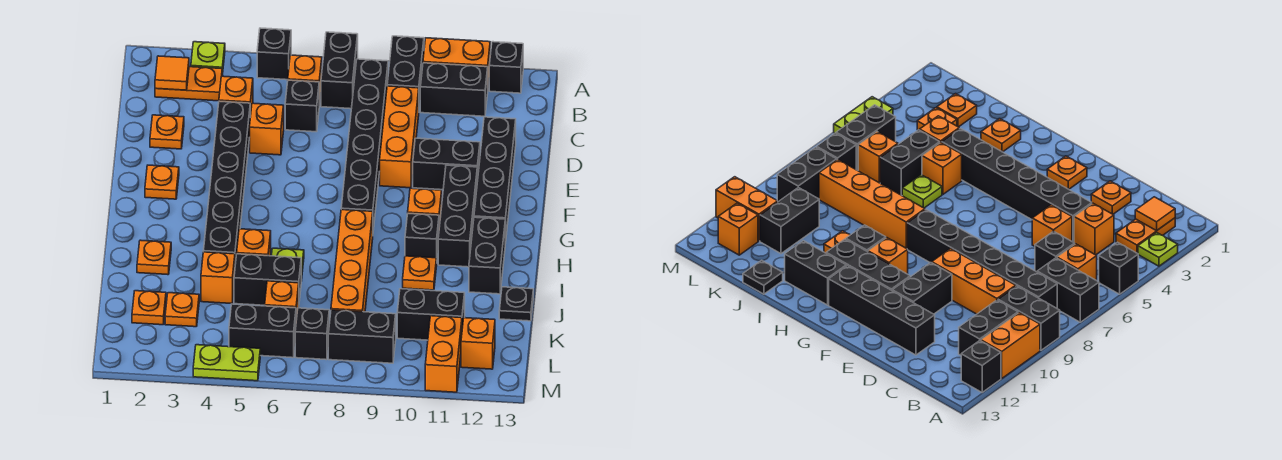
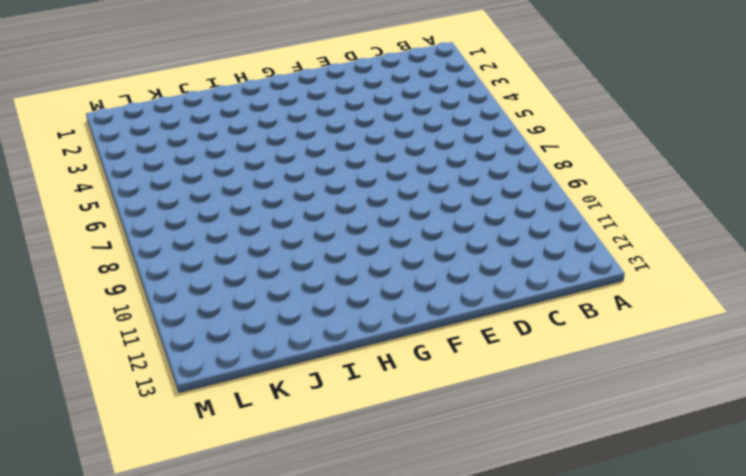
none -> lime plate A3 level 1
none -> black brick A5 level 1
none -> black brick A7:B7 level 1
none -> black brick A9:B9 level 1

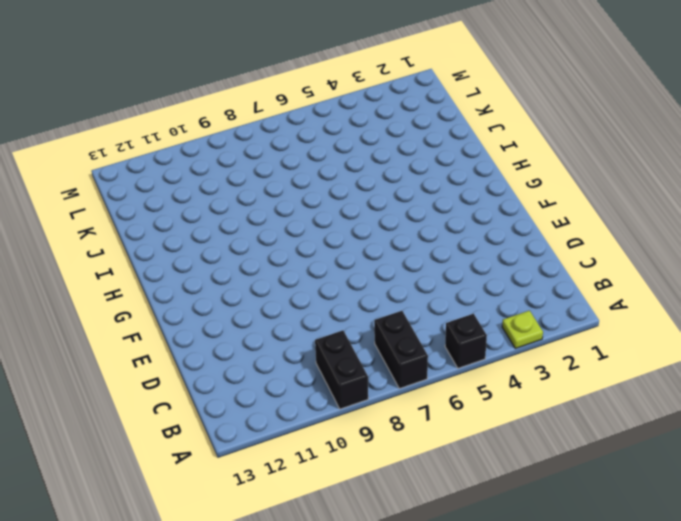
none -> orange brick A10:A11 level 1
none -> black brick A12 level 1
none -> orange plate B2:B3 level 1
none -> orange brick B6 level 1

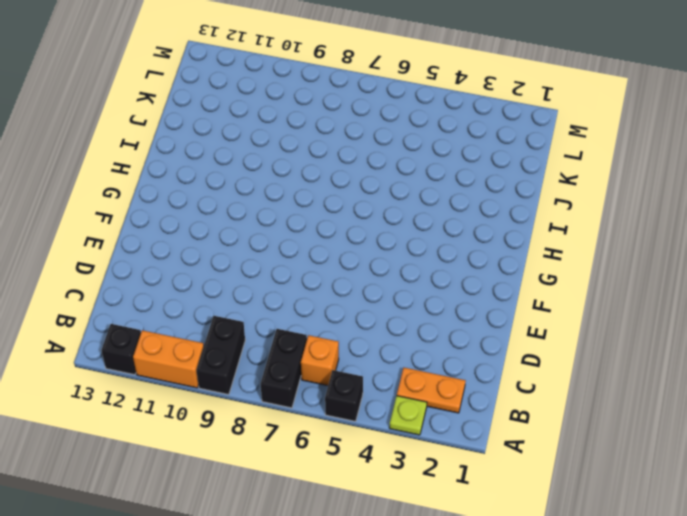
none -> black brick B8:G8 level 1
none -> black brick B10:B11 level 1
none -> orange brick C4 level 1
none -> black brick C6 level 1

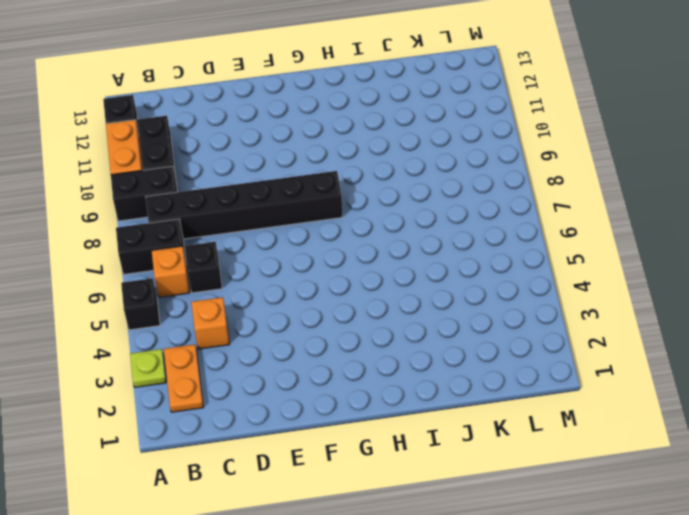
none -> orange brick C9:E9 level 1
none -> orange plate D2 level 1
none -> black brick D4:I4 level 1
none -> orange brick D5 level 1

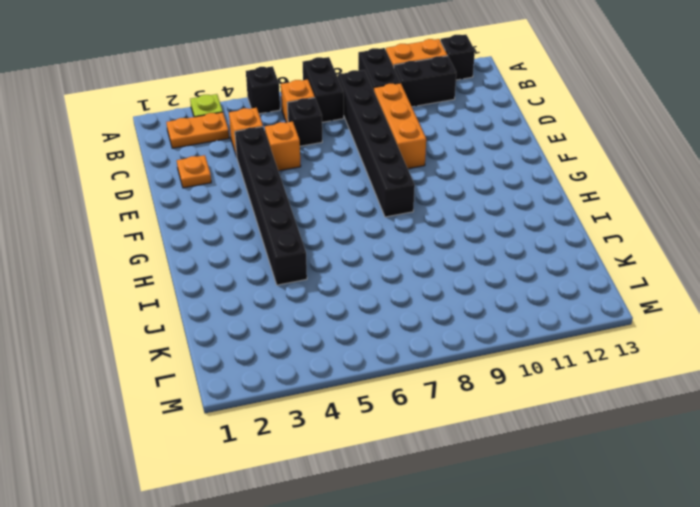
none -> black brick D12:G12 level 1
none -> black brick E10:E11 level 1
none -> orange plate F2 level 1
none -> black brick F11:H11 level 1

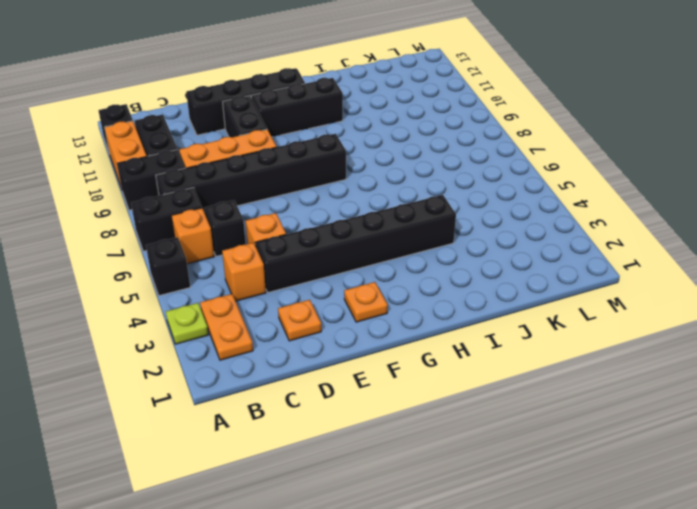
none -> orange brick G10 level 1
none -> orange brick H8:K8 level 1
none -> black brick H10 level 1
none -> black brick H12:I12 level 1

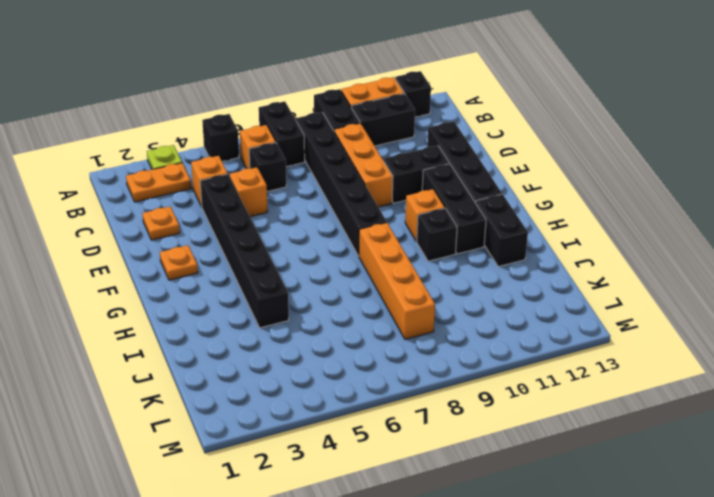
none -> orange plate I2 level 1
none -> orange brick I5 level 1
none -> lime plate I6 level 1
none -> orange plate I10 level 1

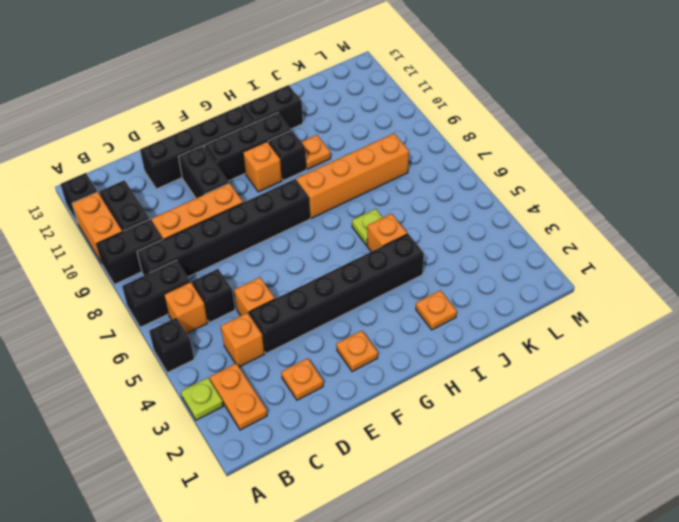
none -> orange brick J4 level 1
none -> black brick J5:J6 level 1
none -> black plate J13 level 1
none -> orange plate K2 level 1

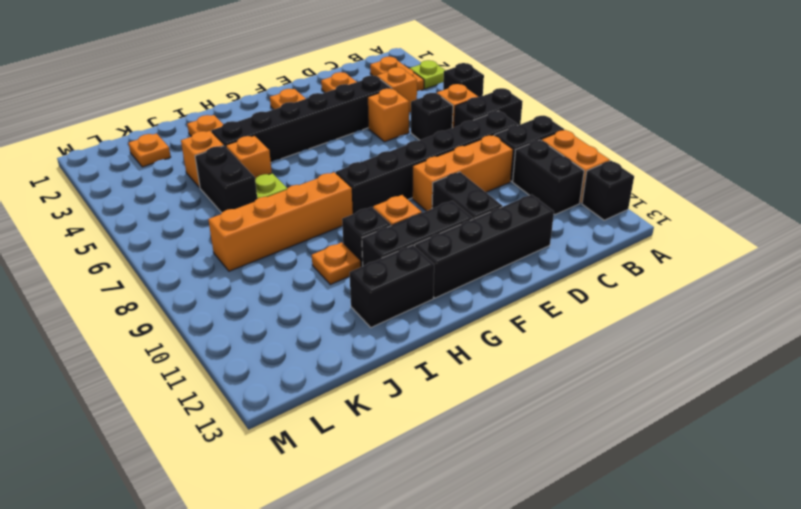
none -> black plate J13 level 1
none -> orange plate K3 level 1
none -> orange brick K6 level 1
none -> black brick K10:K11 level 1

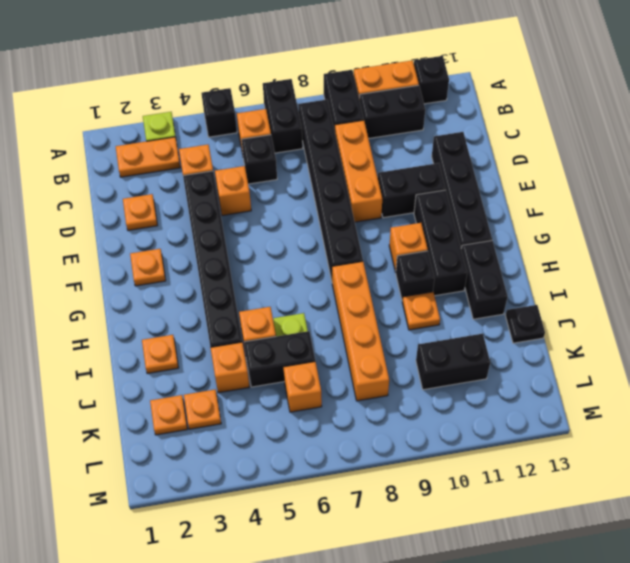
none -> black brick L5:L6 level 1
none -> black brick L7 level 1
none -> black brick L8:L9 level 1
none -> orange brick L11:M11 level 1

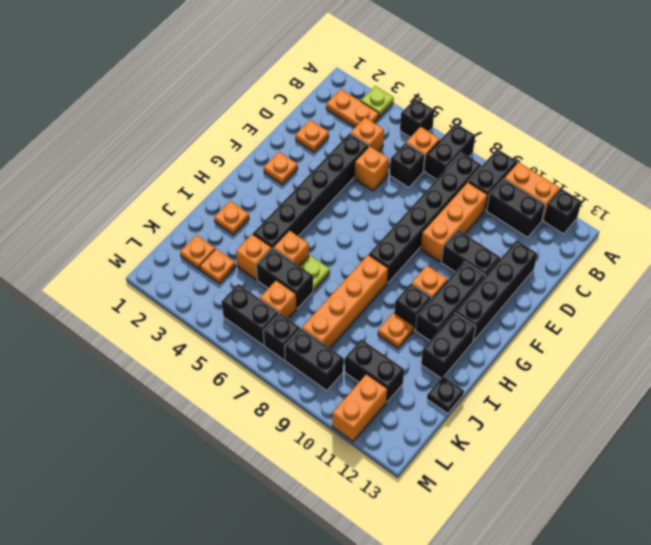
none -> orange brick L12 level 1
none -> lime plate M4:M5 level 1
none -> orange tile B2 level 2

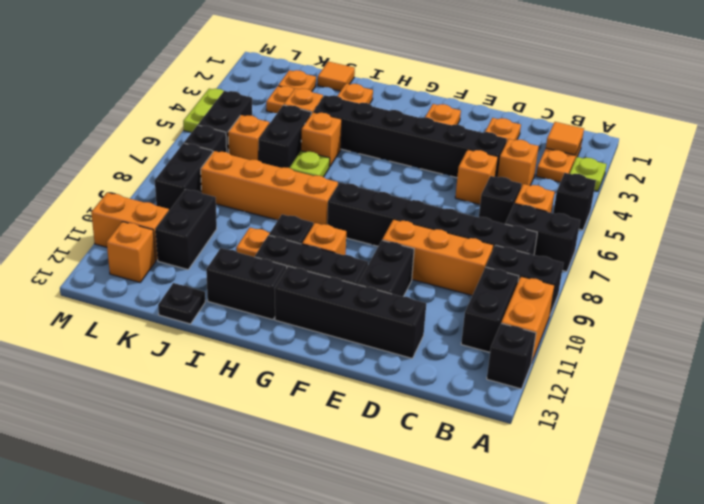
orange tile J1 level 1 -> none

